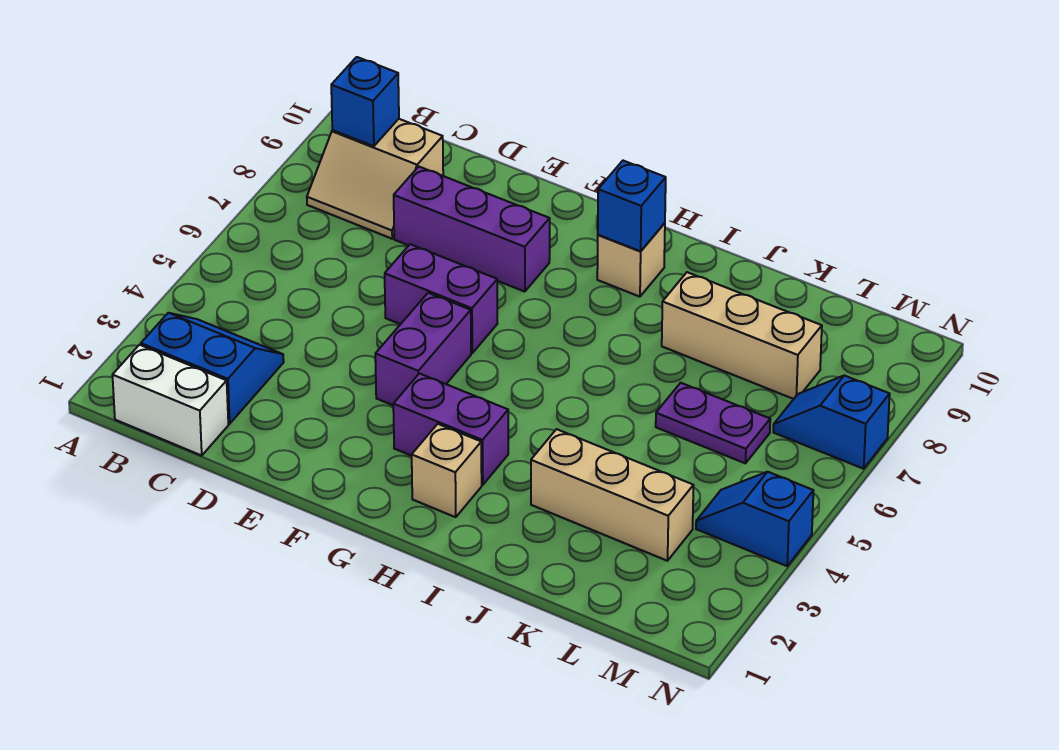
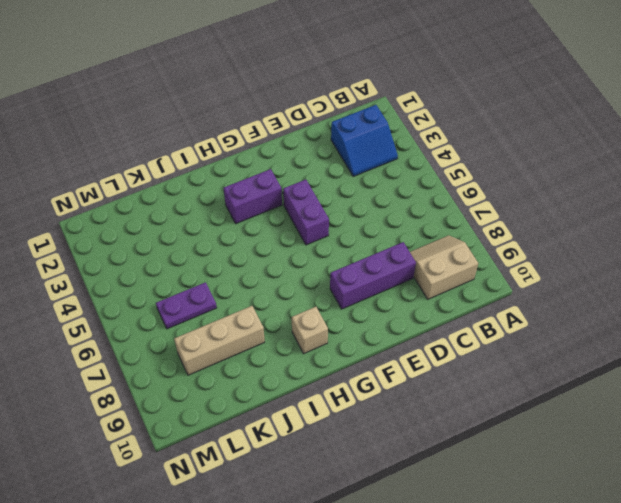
none -> white brick B1:C1 level 1
none -> purple brick E6:F6 level 1
none -> tan brick H2 level 1

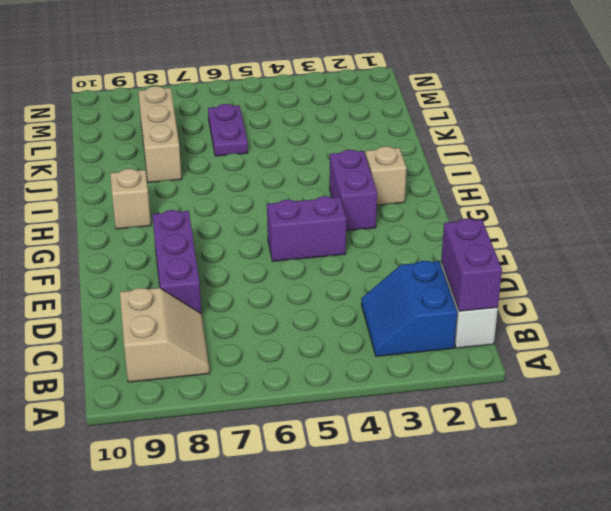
purple brick B1:C1 level 2 -> purple brick E6:F6 level 1
none -> tan brick J3:L3 level 1
none -> blue slope M4:N4 level 1 top N
none -> blue slope M7:N7 level 1 top N

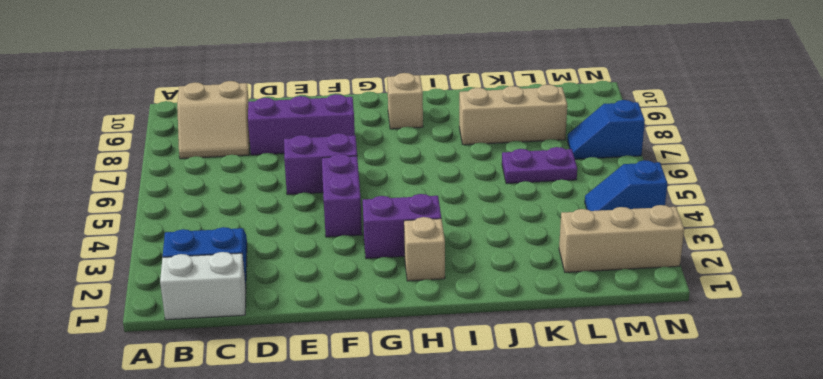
tan brick L2:N2 level 1 -> tan brick J3:L3 level 1
none -> blue brick B9 level 2
none -> blue brick H9 level 2

